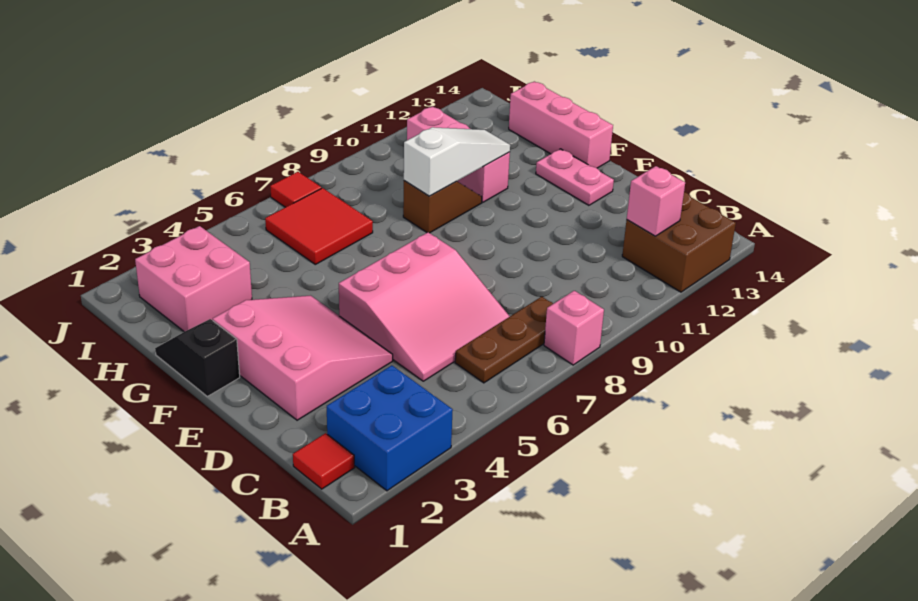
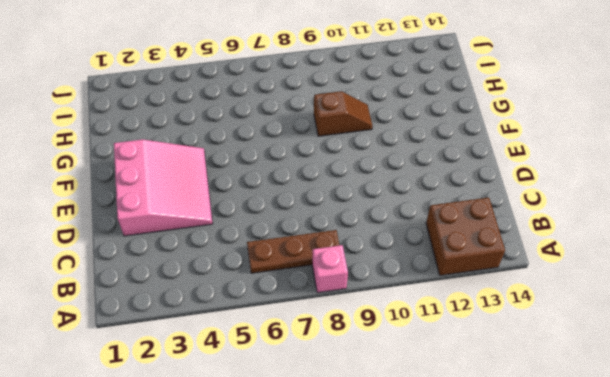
none -> blue brick A2:B3 level 1
none -> red tile B1 level 1
none -> pink slope C5:E7 level 1 top E

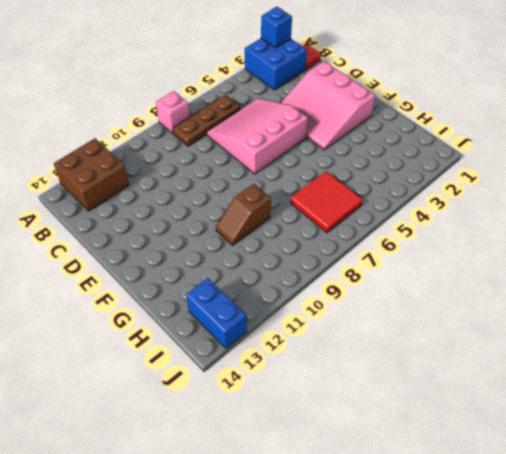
blue brick A2 level 2 -> none
blue brick I13:J13 level 1 -> none
none -> pink plate E13:F13 level 1
none -> black slope F1:G1 level 1 top F
none -> pink brick F14:H14 level 1

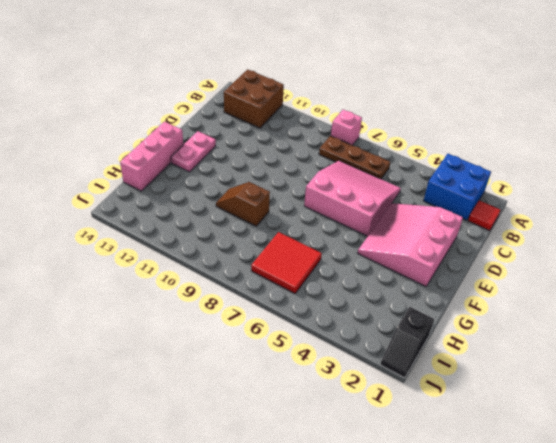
black slope I1:J1 level 1 top I -> black slope F1:G1 level 1 top F
none -> pink brick G11:I11 level 1
none -> pink brick H2:I3 level 1
none -> red tile J7 level 1

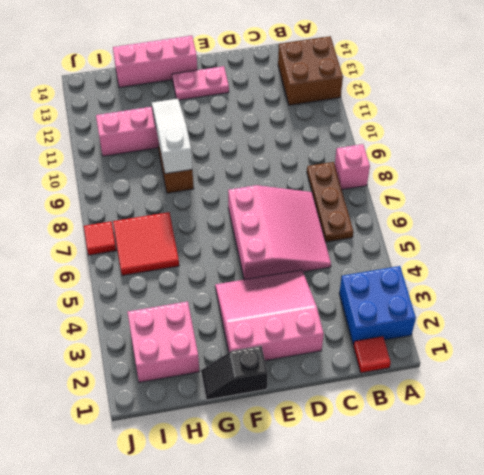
none -> pink brick B12 level 2

